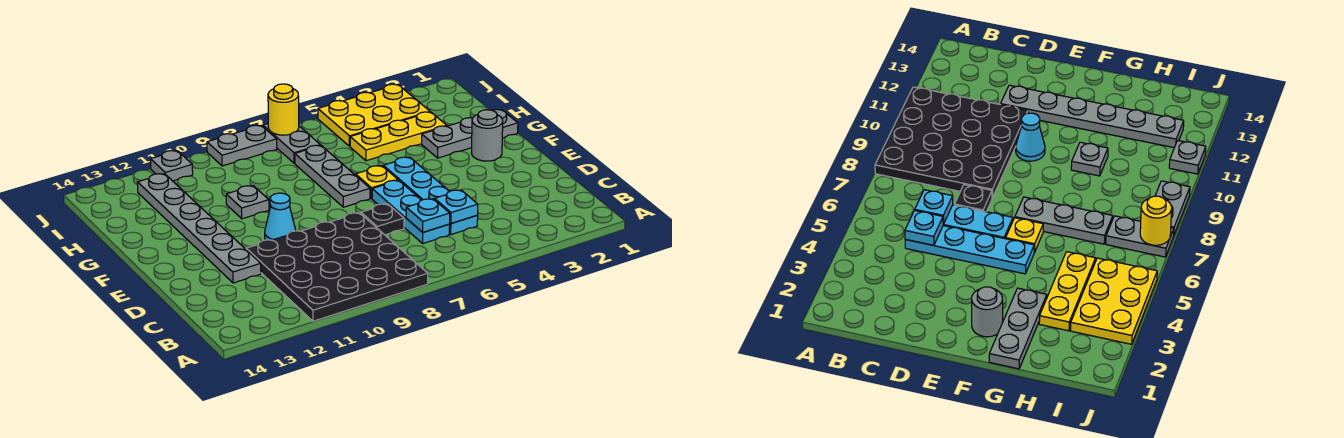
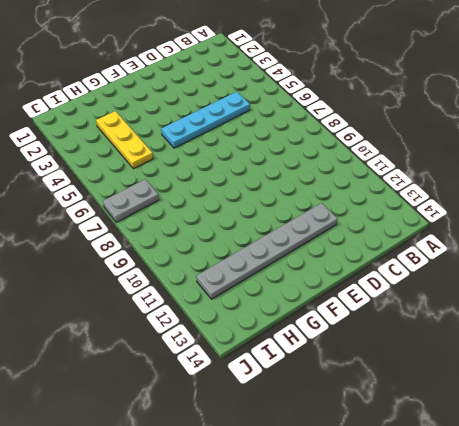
none -> black plate A8:D11 level 1
none -> cyan plate C6:E6 level 1
none -> black plate D7 level 1

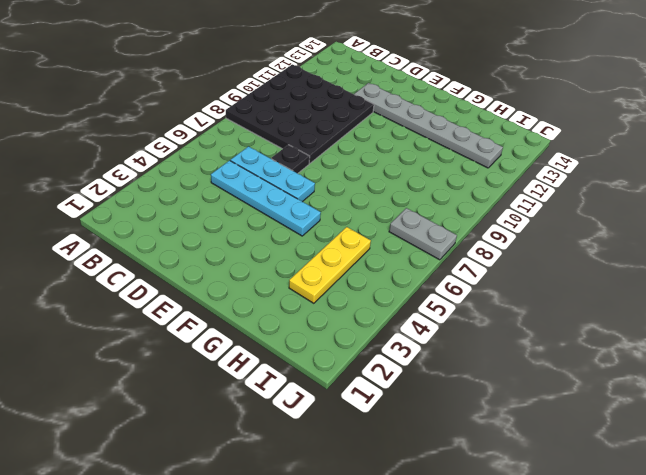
none -> cyan cone E10 level 1
none -> grey round brick F2 level 1
none -> yellow plate F6 level 1

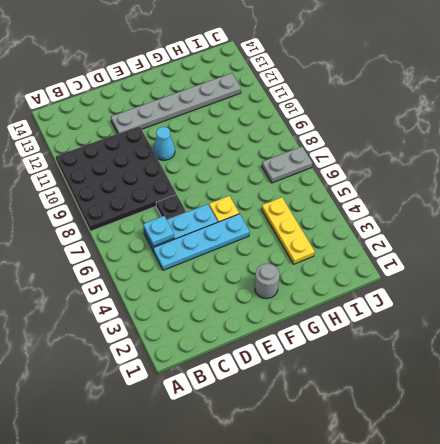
none -> grey plate F7:H7 level 1
none -> grey plate G1:G3 level 1
none -> grey plate G10 level 1

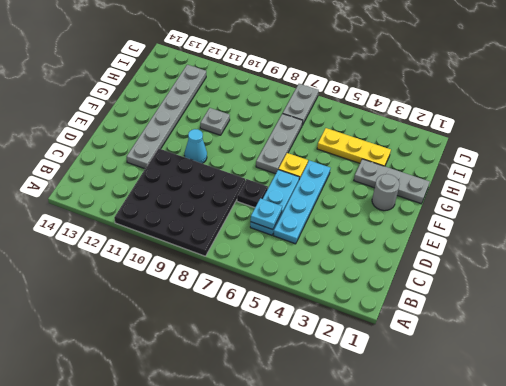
none -> yellow plate I3:J5 level 1
none -> grey plate J8:J9 level 1
none -> grey plate J11 level 1

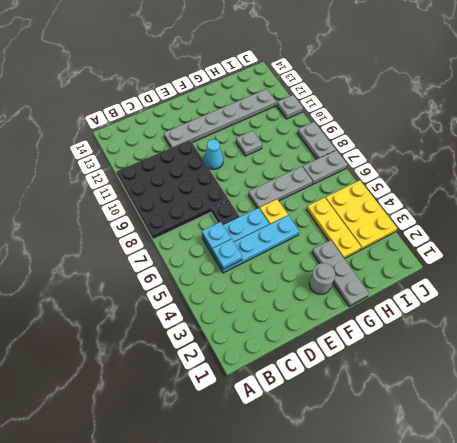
none -> yellow round brick J7 level 2

